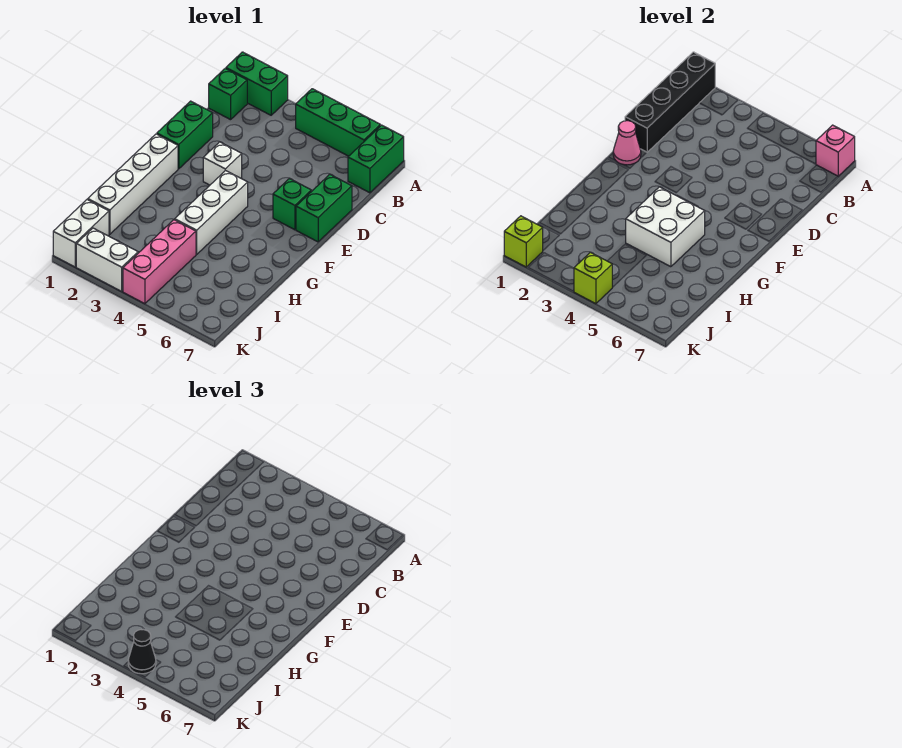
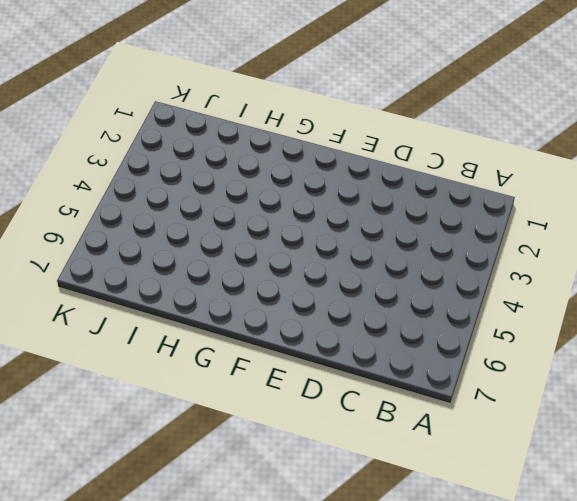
none -> green brick A1:A2 level 1
none -> green brick A4:A6 level 1
none -> green brick A7:B7 level 1

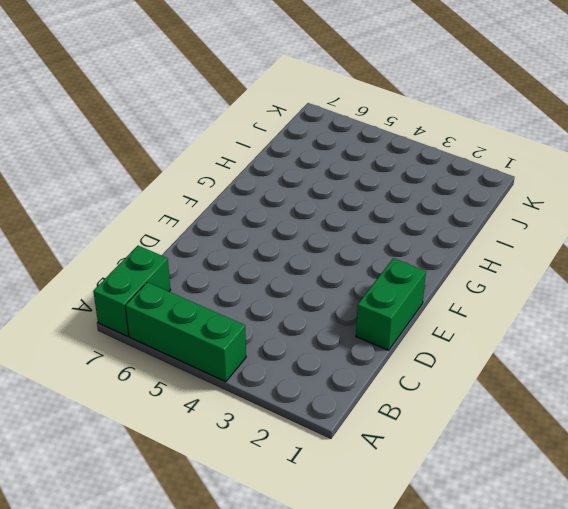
none -> green brick A1:A2 level 1
none -> green brick B1 level 1
none -> green brick D7:E7 level 1

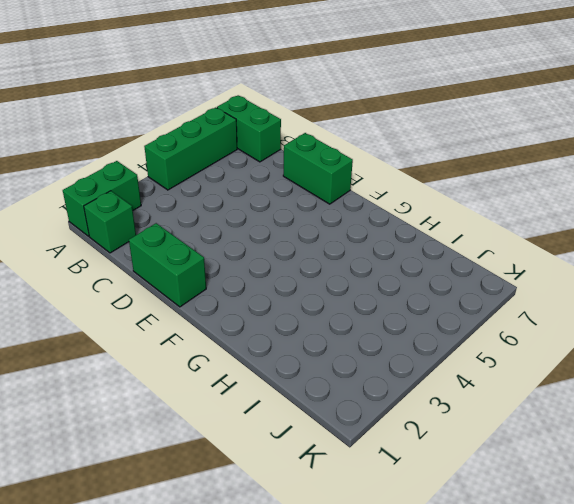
none -> white brick E3 level 1
none -> green brick E6 level 1
none -> white brick F1:I1 level 1

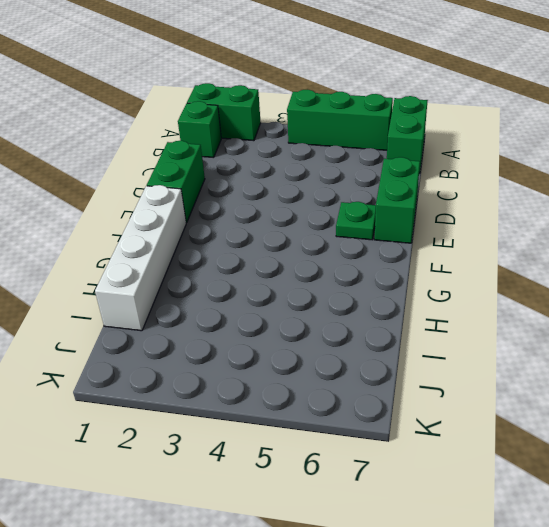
green plate E6 level 1 -> green brick E6 level 1
none -> white brick E3 level 1
none -> white brick F4:H4 level 1
none -> pink brick I4:K4 level 1

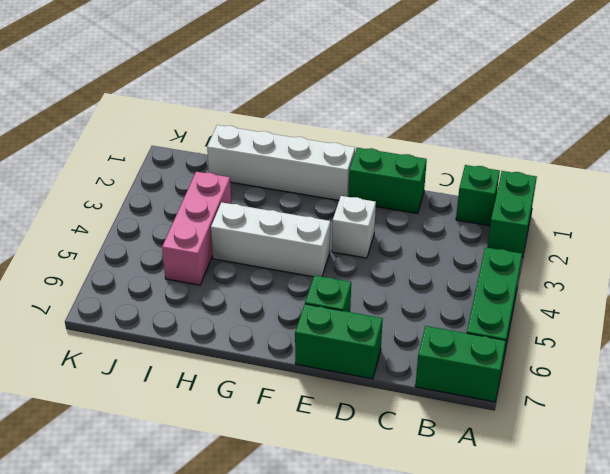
pink brick I3:I5 level 1 -> pink brick I4:K4 level 1
none -> white brick J1:K1 level 1
none -> white brick K2:K3 level 1
none -> black brick A1:D1 level 2

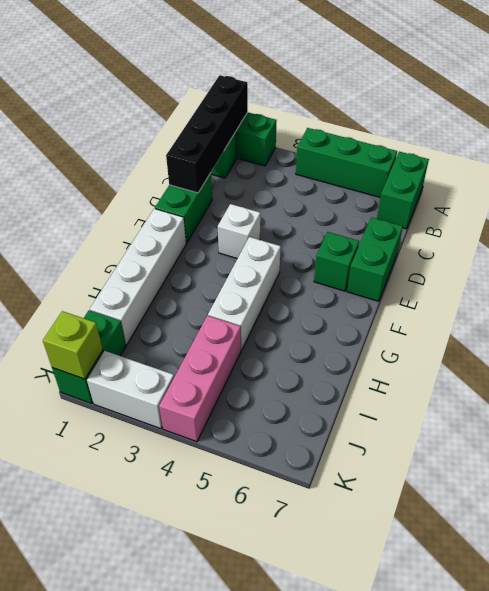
green brick J1:K1 level 1 -> white brick J1:K1 level 1
none -> pink brick A7 level 2
none -> pink cone E1 level 2
none -> white brick G4:H5 level 2

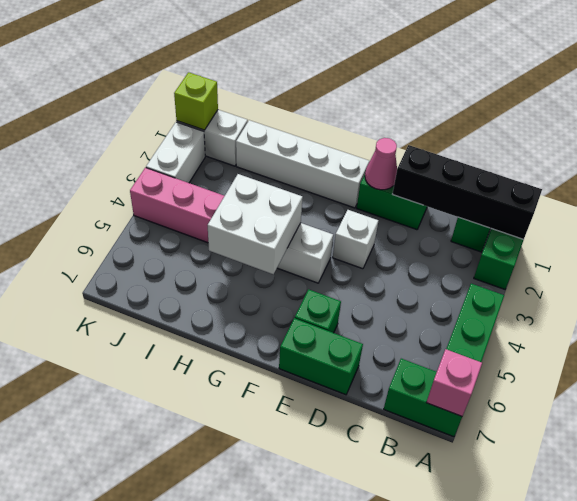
none -> lime brick K4 level 2
none -> black cone K4 level 3

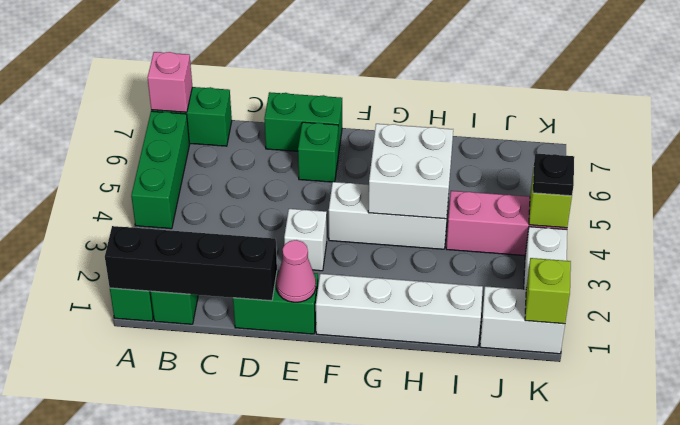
black plate K4 level 3 -> black cone K4 level 3

